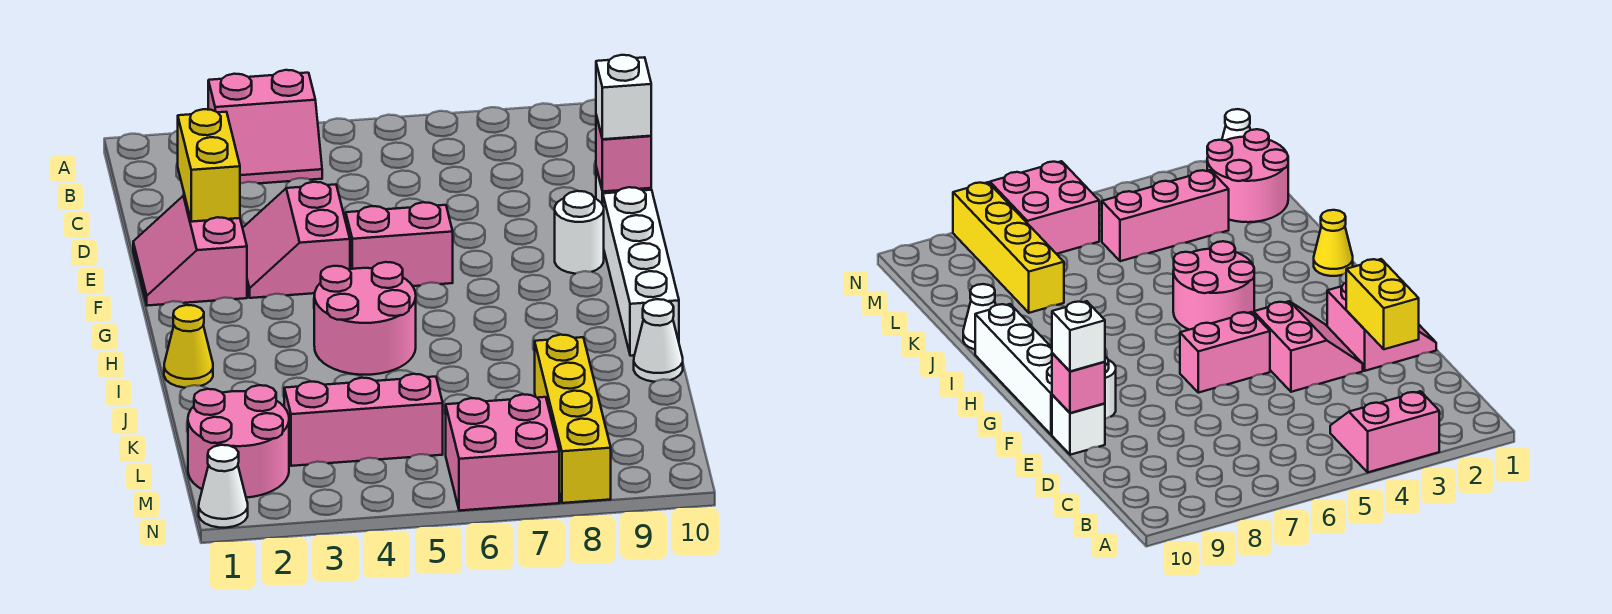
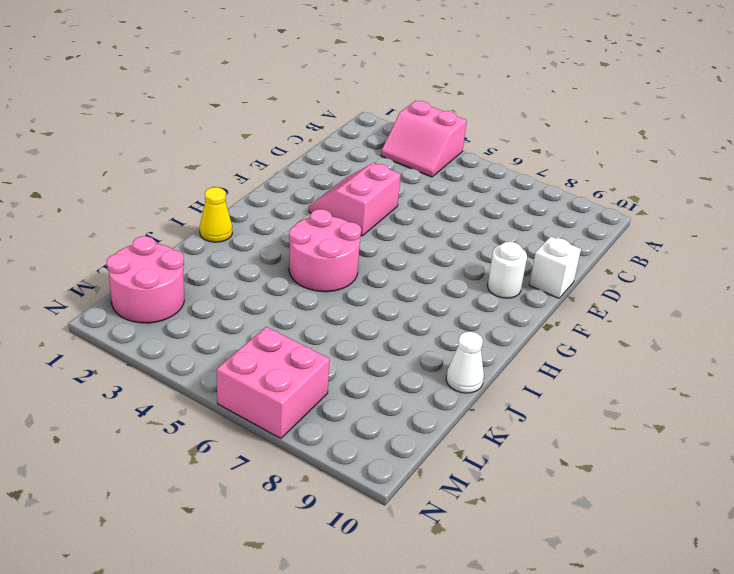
none -> pink slope E1:F2 level 1 top 2
none -> pink brick F5:F6 level 1
none -> white brick F10:I10 level 1

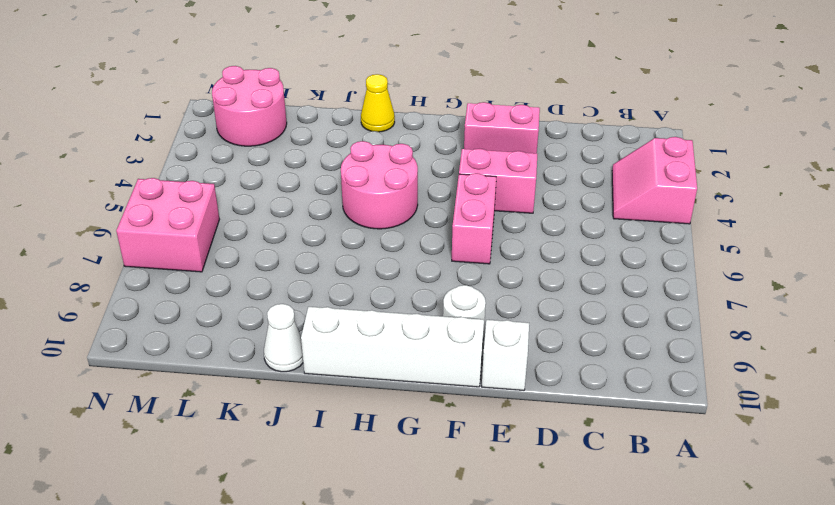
none -> yellow brick K8:N8 level 1
none -> pink brick L3:L5 level 1
none -> white cone N1 level 1

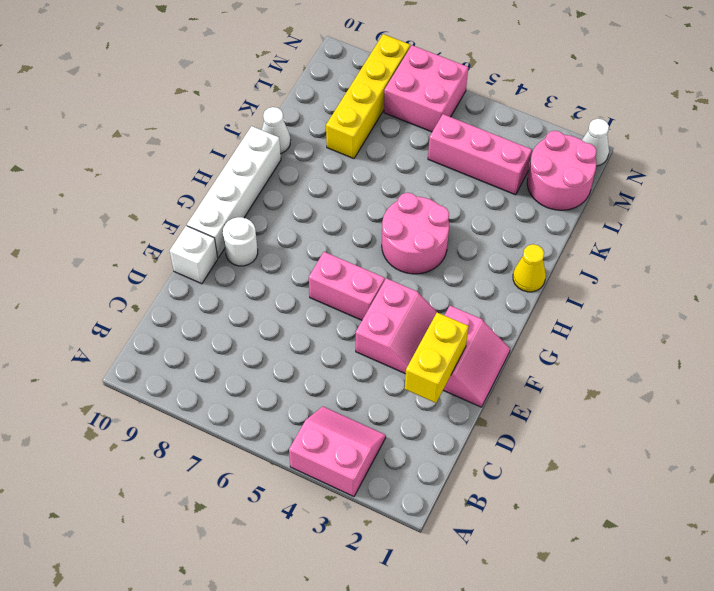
none -> pink brick E10 level 2
none -> white brick E10 level 3

